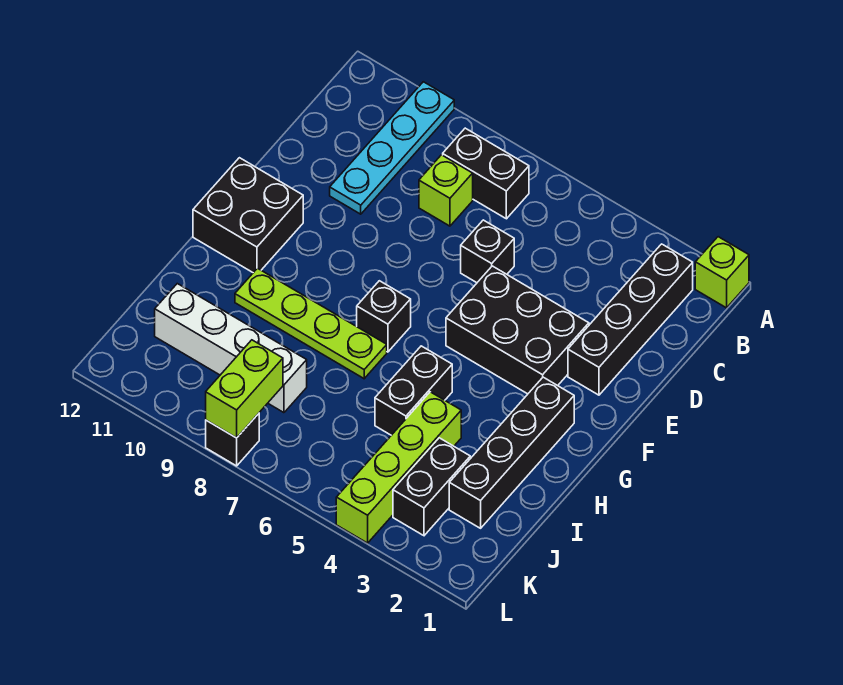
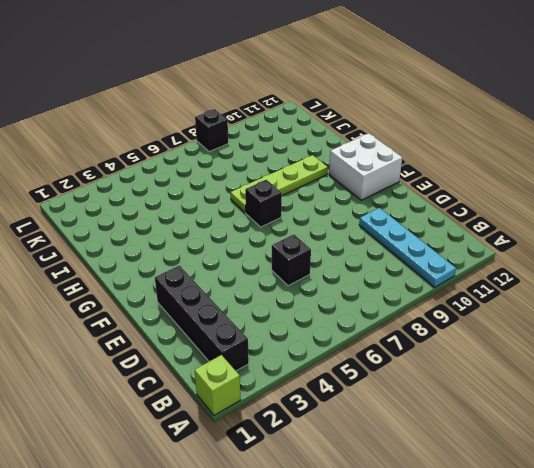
white brick F11:G12 level 1 -> black brick F11:G12 level 1
none -> black brick B7:B8 level 1
none -> lime brick C8 level 1
none -> black brick E3:F5 level 1

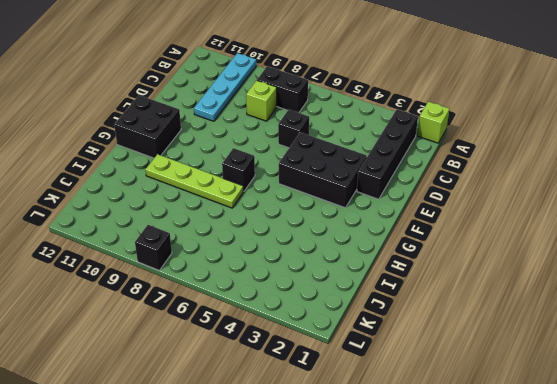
none -> black brick G2:J2 level 1
none -> black brick H5:I5 level 1
none -> lime brick I4:L4 level 1

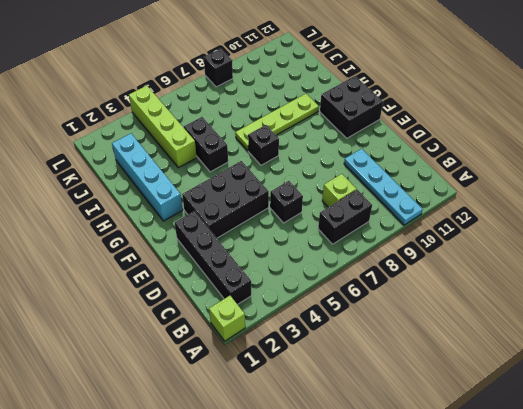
cyan brick G2:J2 level 1 -> black brick G2:J2 level 1
none -> black brick J3:K3 level 1
none -> white brick J8:J11 level 1
none -> lime brick K8:L8 level 2

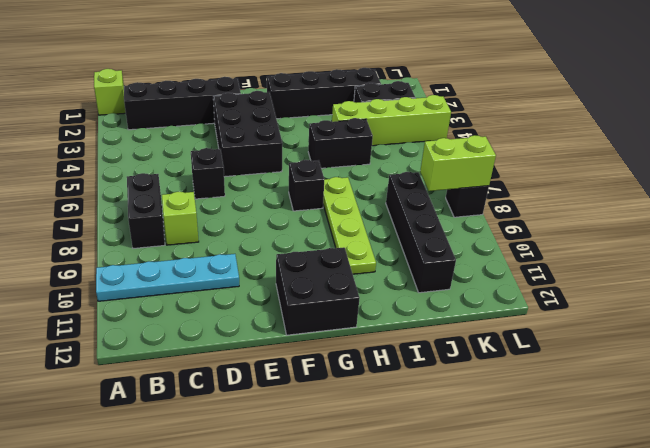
black brick J8:J11 level 1 -> white brick J8:J11 level 1

